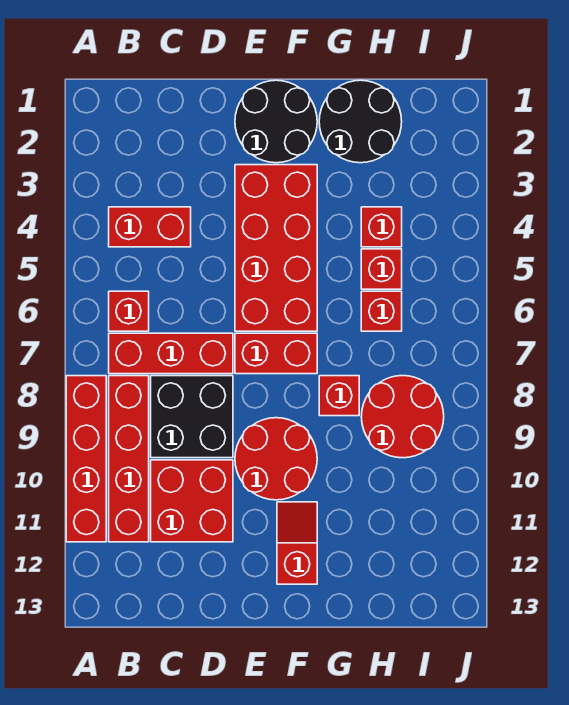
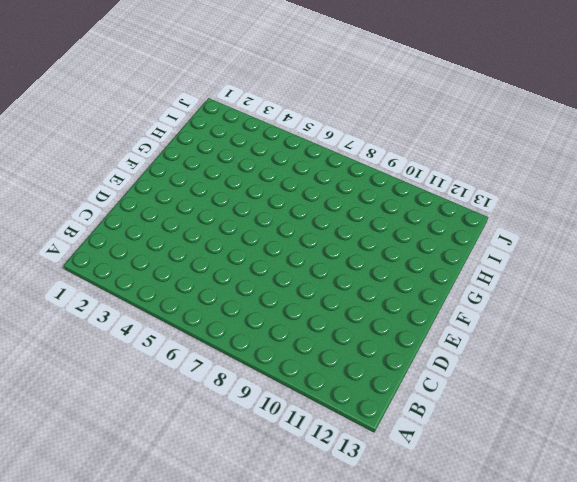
none -> red brick A8:A11 level 1
none -> red brick B4:C4 level 1
none -> red brick B6 level 1

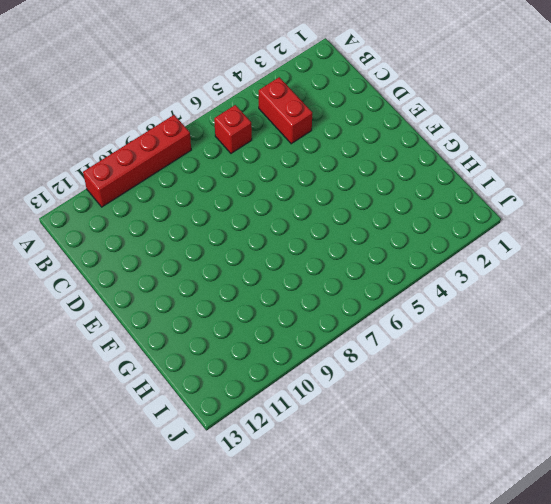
none -> red brick B7:D7 level 1
none -> red brick B8:B11 level 1
none -> black brick C8:D9 level 1

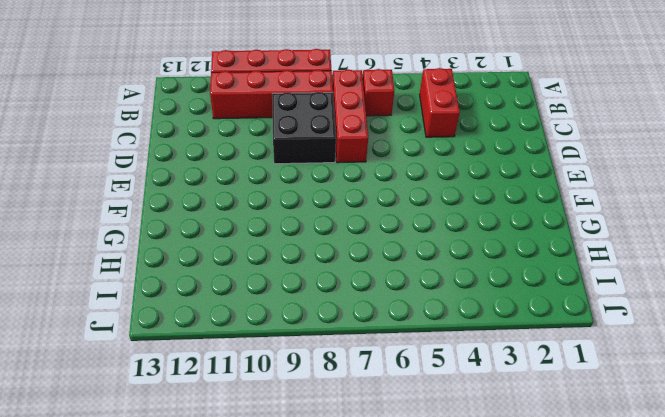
none -> red brick C10:D11 level 1
none -> black round brick E1:F2 level 1
none -> red brick E3:F6 level 1

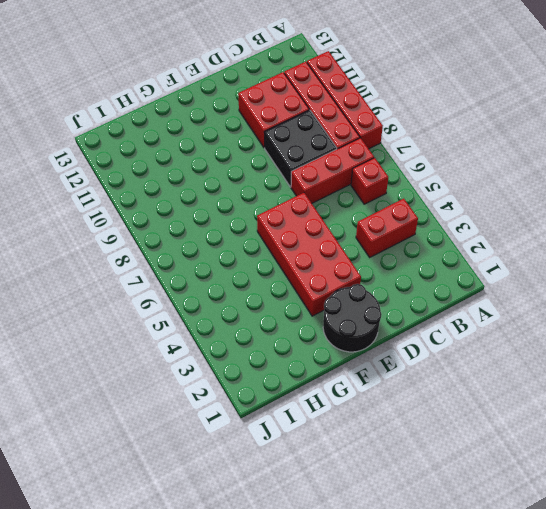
none -> red brick E7:F7 level 1
none -> red round brick E9:F10 level 1
none -> red slope F11:F12 level 1 top 12

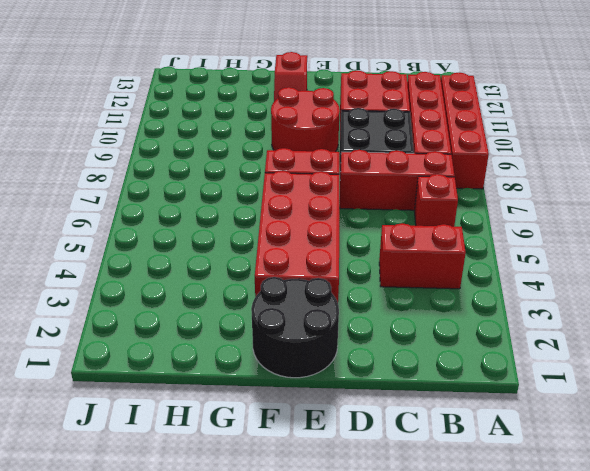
none -> black round brick G1:H2 level 1
none -> red brick G8 level 1
none -> red brick H4 level 1

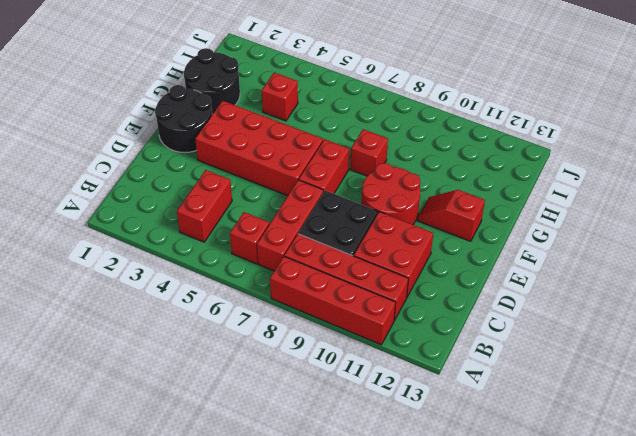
none -> red brick H5 level 1
none -> red brick H6 level 1
none -> red round brick H8:I9 level 1

